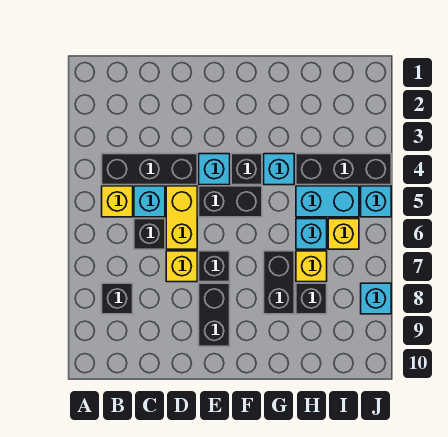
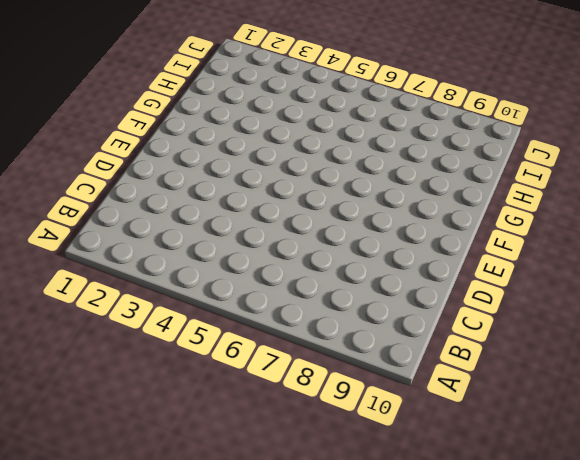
none -> black brick B4:D4 level 1
none -> yellow brick B5 level 1
none -> black brick B8 level 1

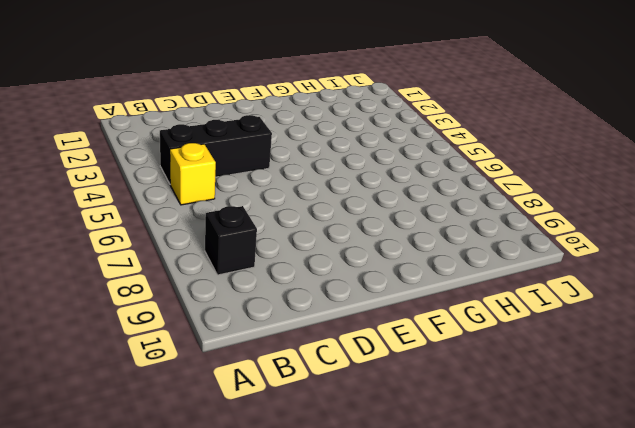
none -> cyan brick C5 level 1
none -> black brick C6 level 1
none -> yellow brick D5:D6 level 1

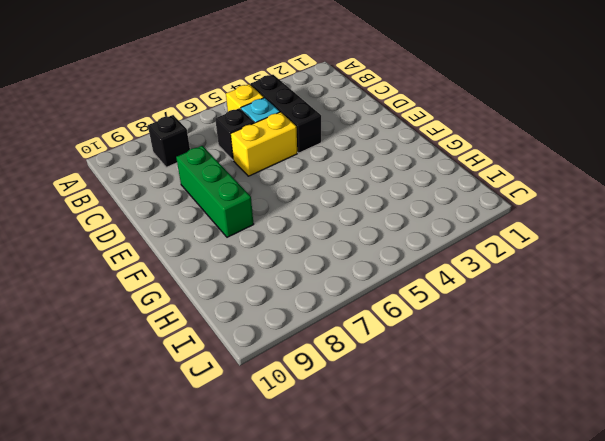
green brick D8:F8 level 1 -> black brick E8:E9 level 1
none -> yellow brick D7 level 1
none -> cyan brick E4 level 1
none -> black brick E5:F5 level 1

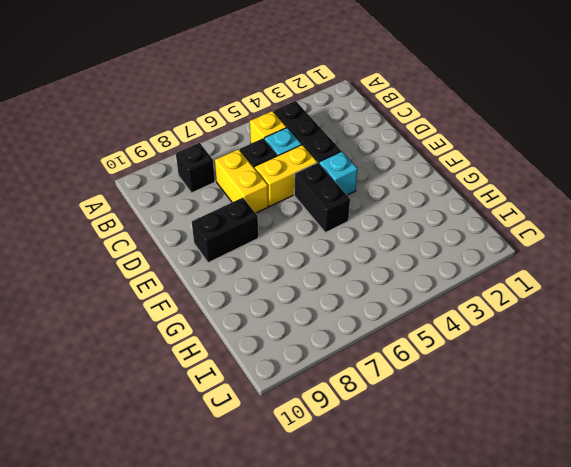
yellow brick C7:D7 level 1 -> yellow brick D7 level 1
none -> black brick E7 level 1
none -> black brick F4 level 1
none -> cyan brick G4 level 1

